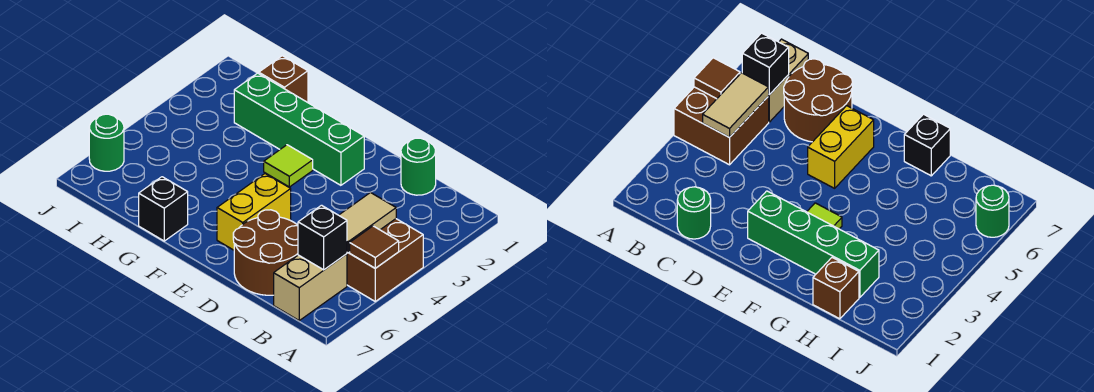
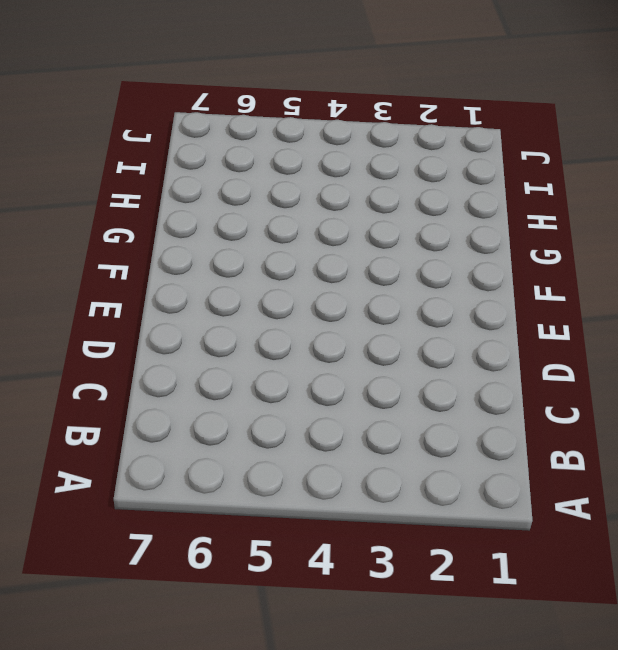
none -> brown brick A4:B5 level 1
none -> tan brick B6:B7 level 1
none -> green round brick C1 level 1

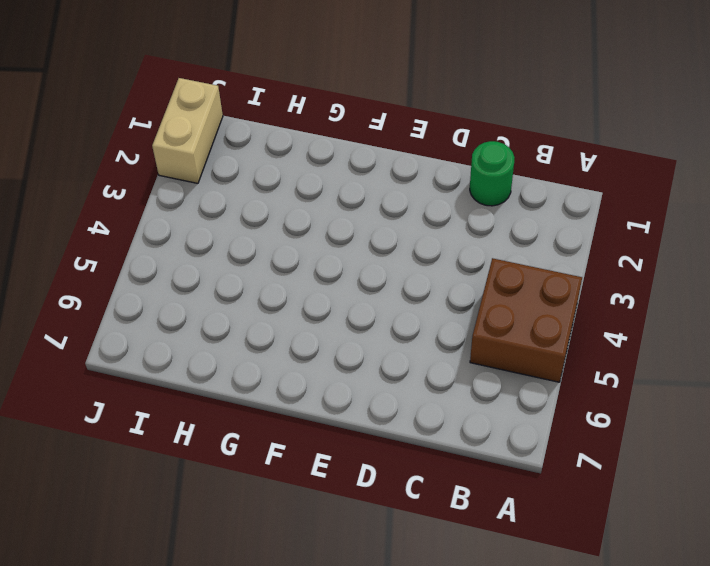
tan brick J1:J2 level 1 -> tan brick B6:B7 level 1
none -> brown round brick C6:D7 level 1
none -> green brick E2:H2 level 1
none -> yellow brick E5:E6 level 1

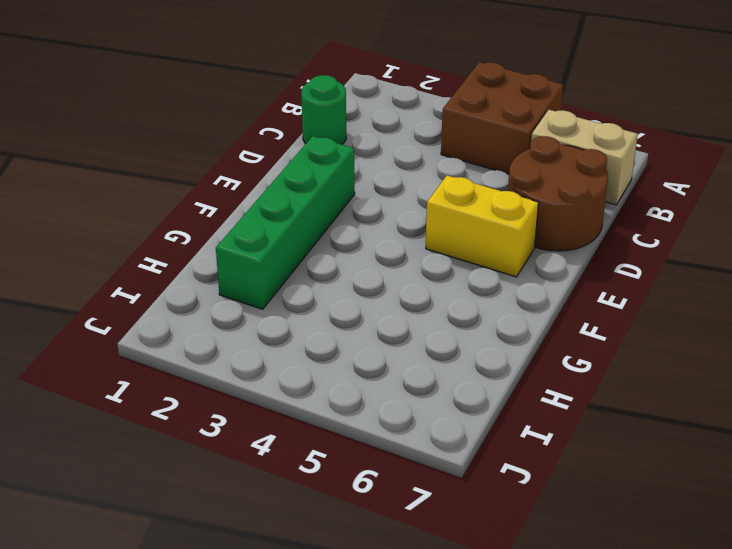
none -> lime tile F3 level 1
none -> black brick G7 level 1
none -> brown brick H1 level 1

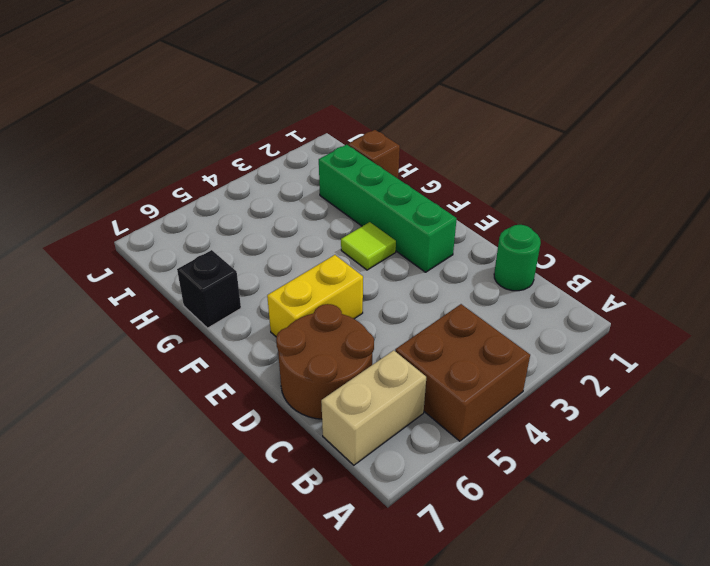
none -> green round brick J6 level 1
none -> brown tile A5 level 2
none -> tan tile B4:B5 level 2

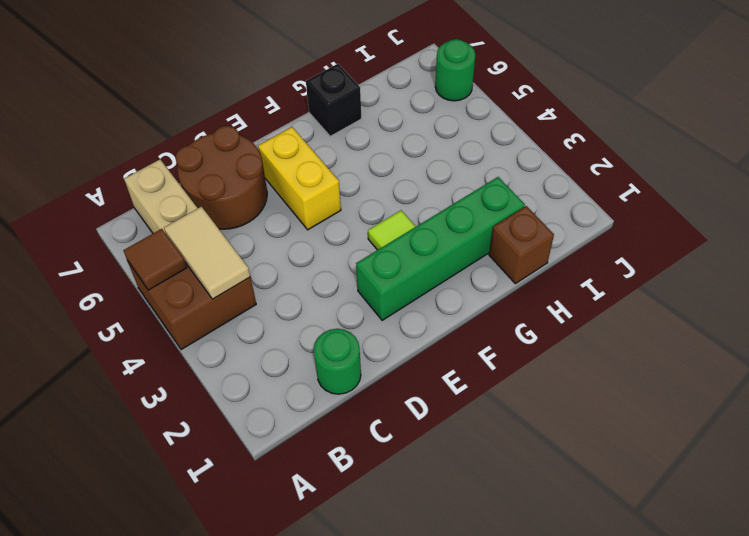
none -> black brick B6 level 2

